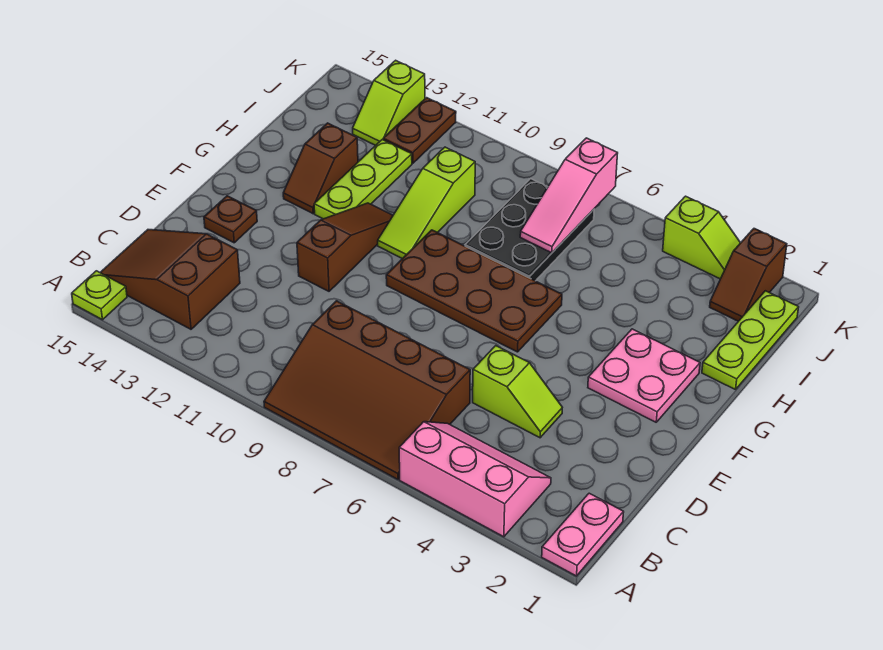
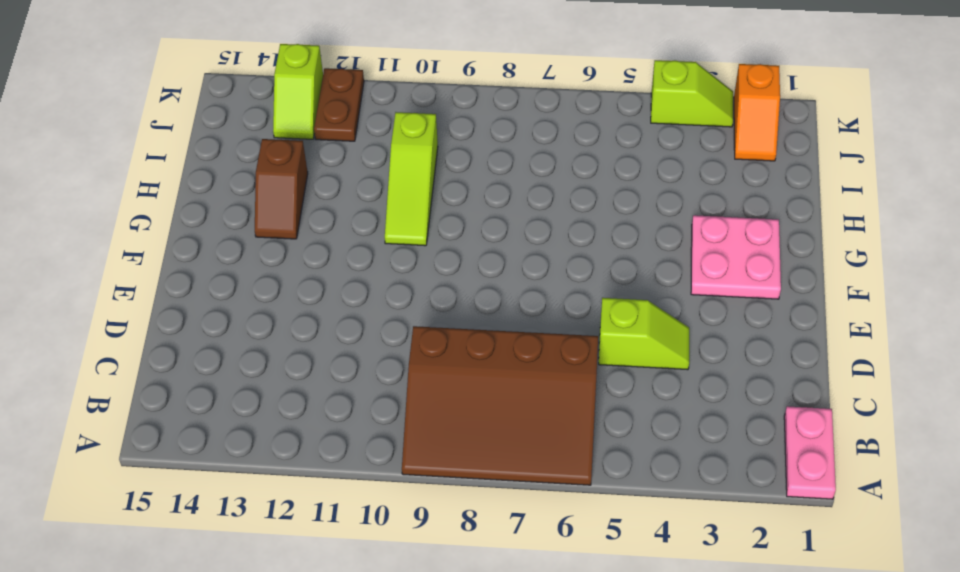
orange slope J2:K2 level 1 top K -> brown slope J2:K2 level 1 top K
none -> pink slope A3:B5 level 1 top A
none -> lime plate A15 level 1
none -> brown slope B13:C15 level 1 top 13

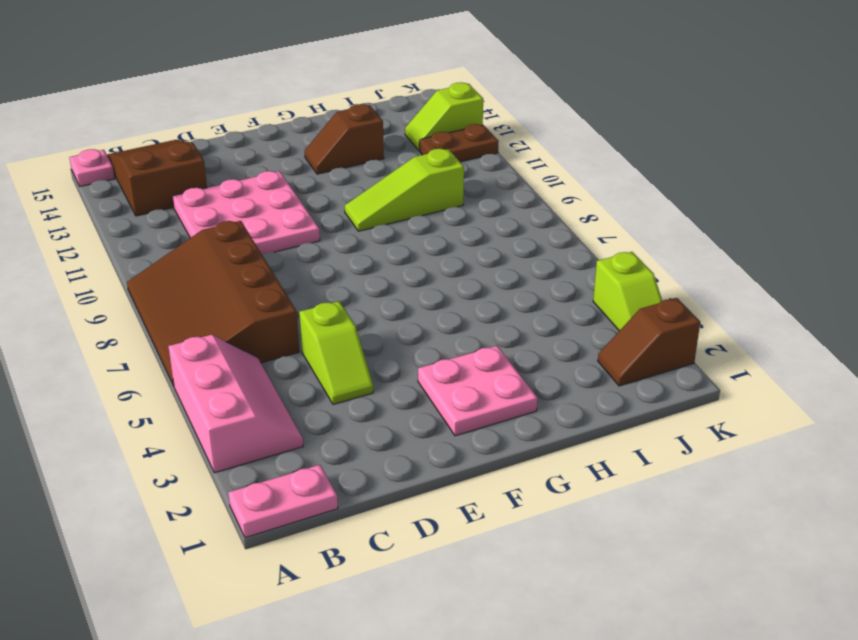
pink plate A15 level 1 -> lime plate A15 level 1
pink plate C10:E12 level 1 -> brown slope E11:G11 level 1 top E
none -> brown plate E14 level 1
none -> brown plate F6:G9 level 1
none -> lime plate G12:I12 level 1

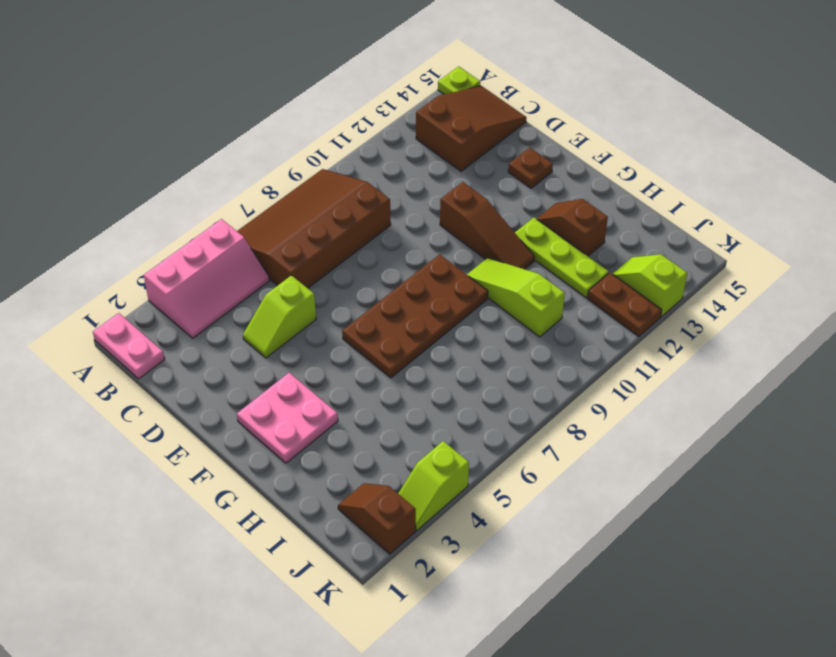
none -> lime plate H1:J1 level 1
none -> black plate H7:J8 level 1
none -> pink slope I7:K7 level 2 top K

